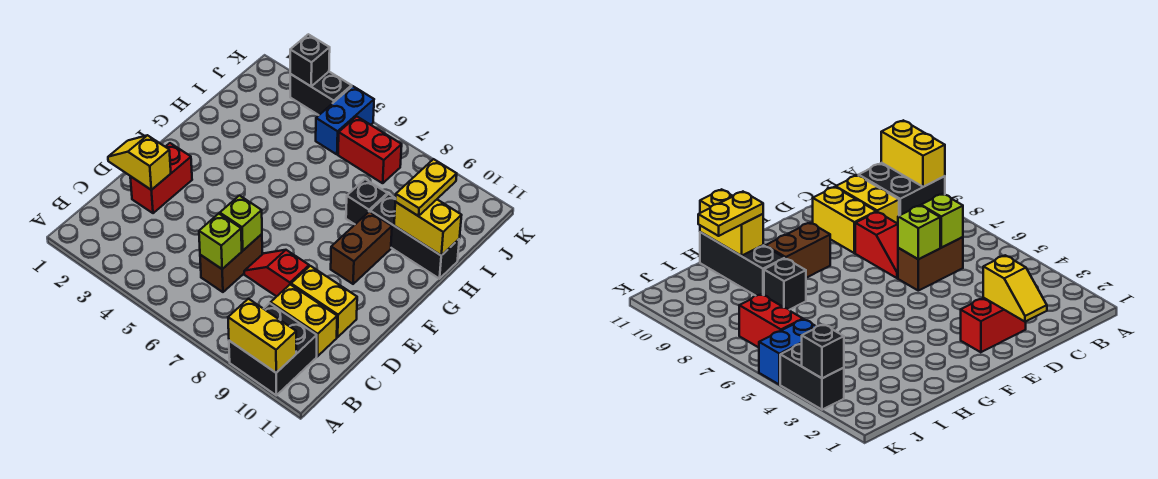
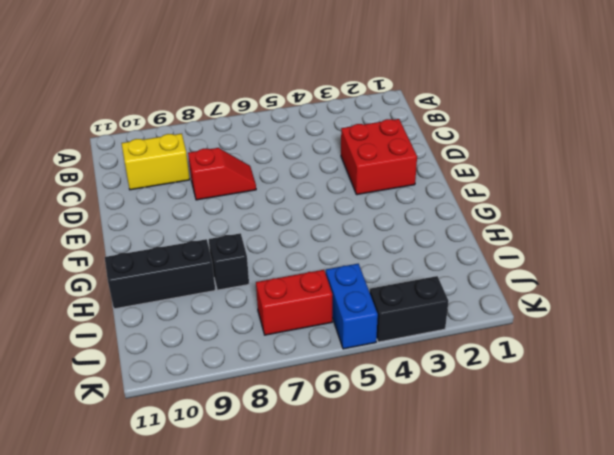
red brick D2:E3 level 1 -> red brick D2:E2 level 1
none -> black brick A9:B10 level 1
none -> brown brick C6:D6 level 1
none -> yellow brick D9:D10 level 1

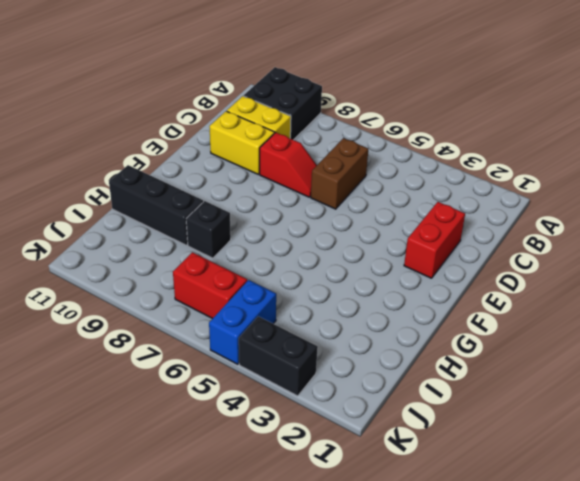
none -> brown brick F9:G9 level 1
none -> yellow brick A9:A10 level 2
none -> lime brick C6 level 2

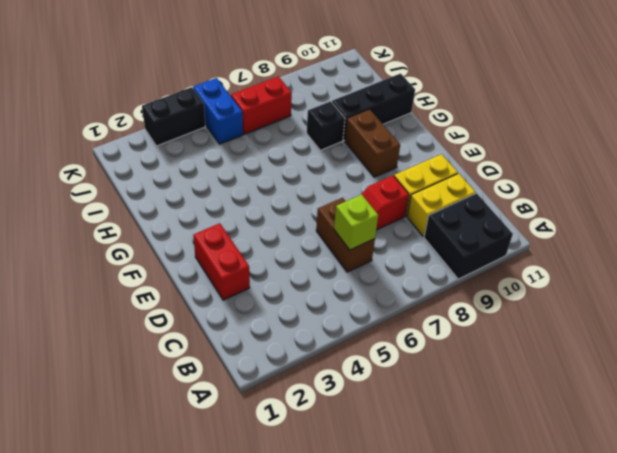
none -> yellow brick A9:A10 level 2
none -> yellow slope D1:D2 level 2 top 2
none -> lime brick D6 level 2

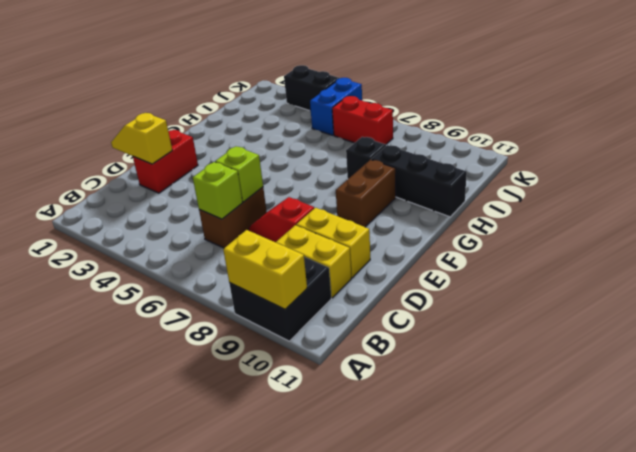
none -> yellow brick H10:H11 level 2
none -> black brick K3 level 2
none -> yellow plate H10:I10 level 3

